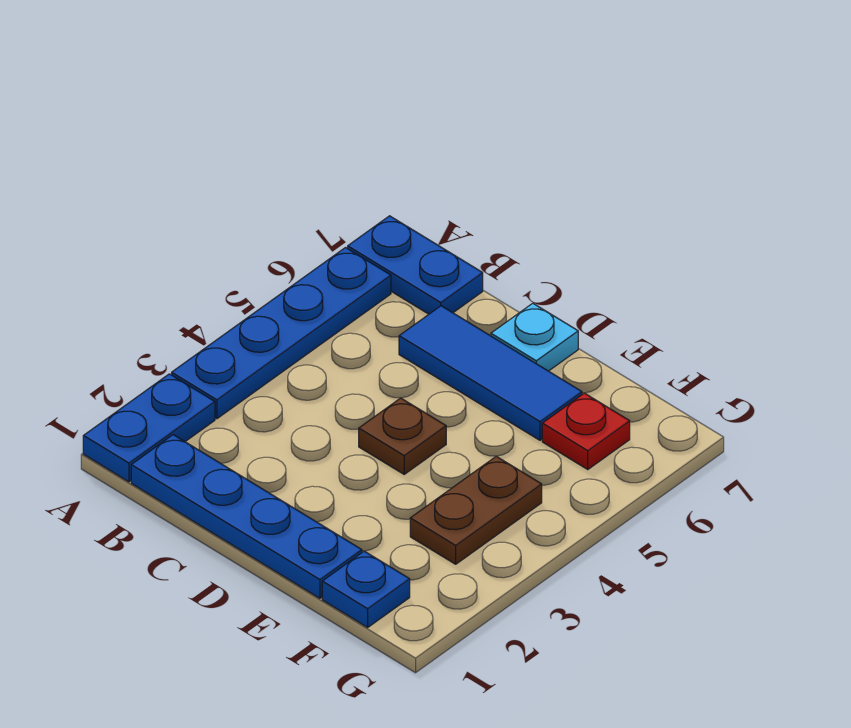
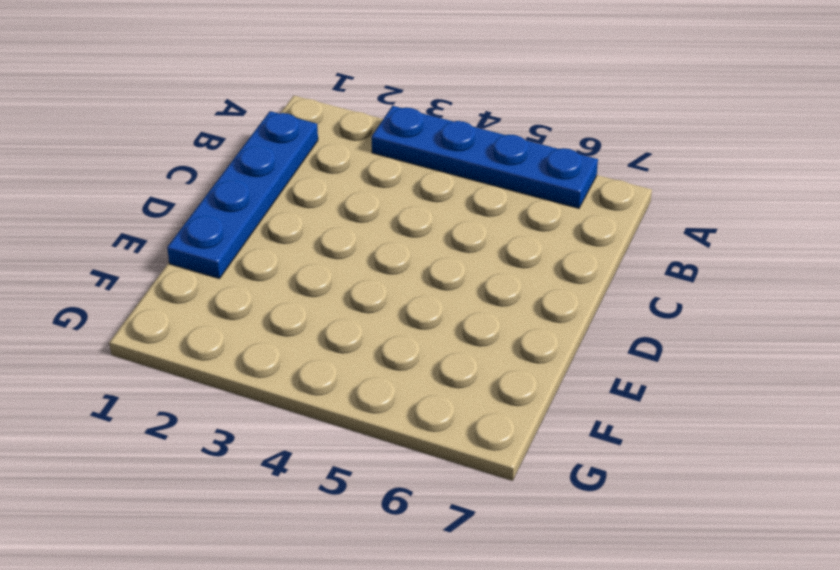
none -> blue plate A1:A2 level 1
none -> blue plate A7:B7 level 1

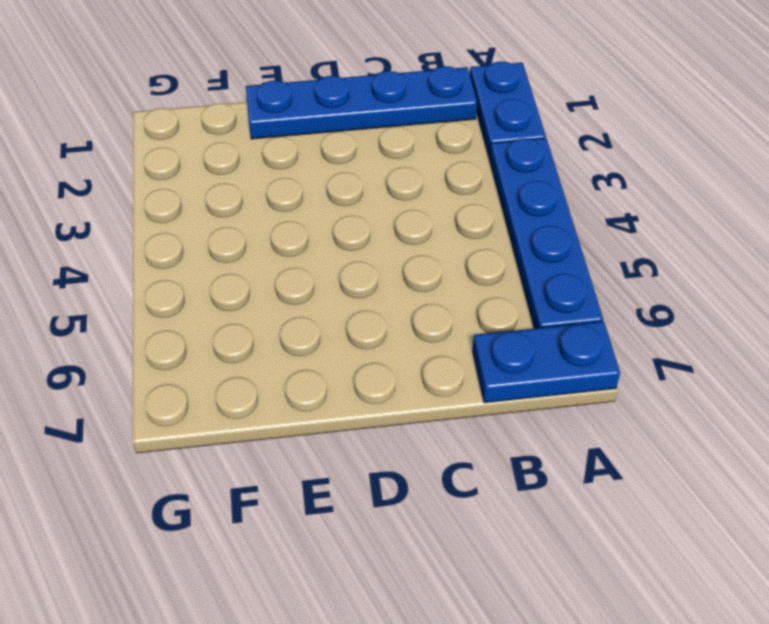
none -> blue tile C6:E6 level 1
none -> brown plate D4 level 1

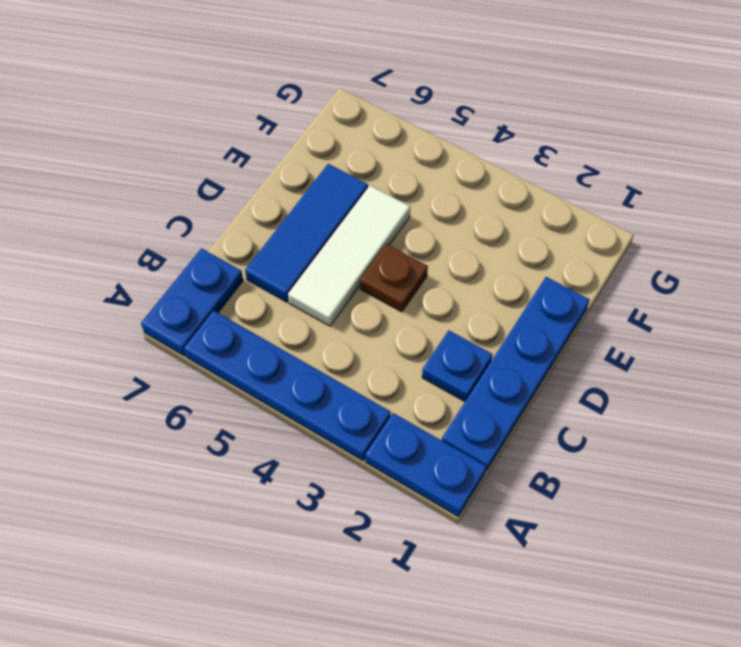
blue plate C2 level 1 -> blue plate F1 level 1
white tile C5:E5 level 1 -> none
none -> cyan plate D7 level 1
none -> brown plate F3:F4 level 1

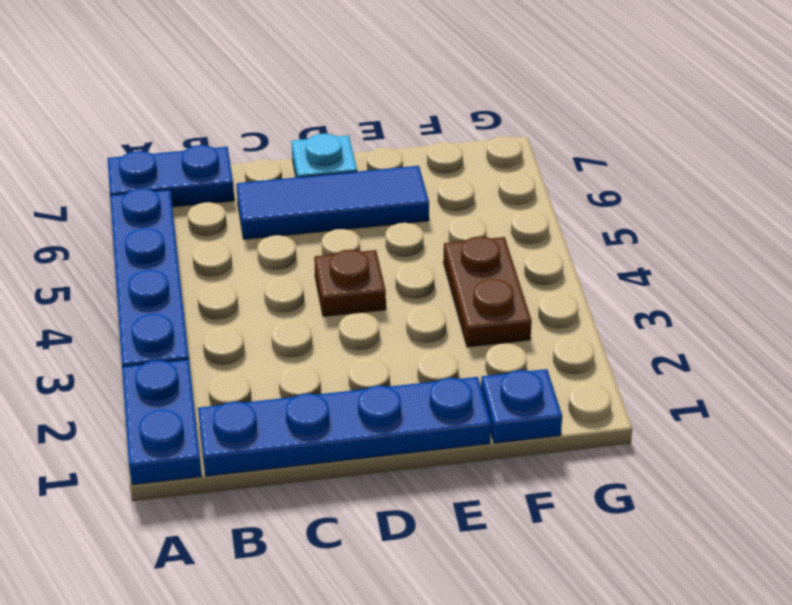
none -> red plate F6 level 1

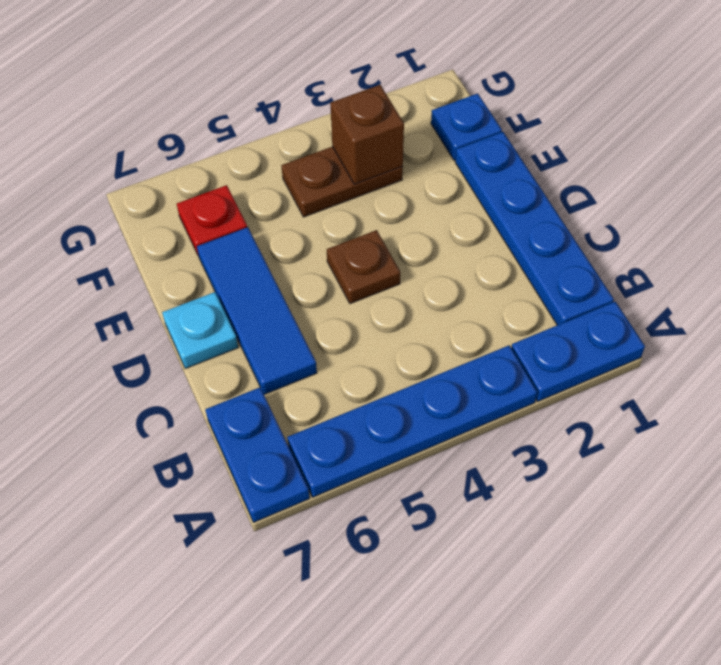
brown brick F3 level 2 -> none

